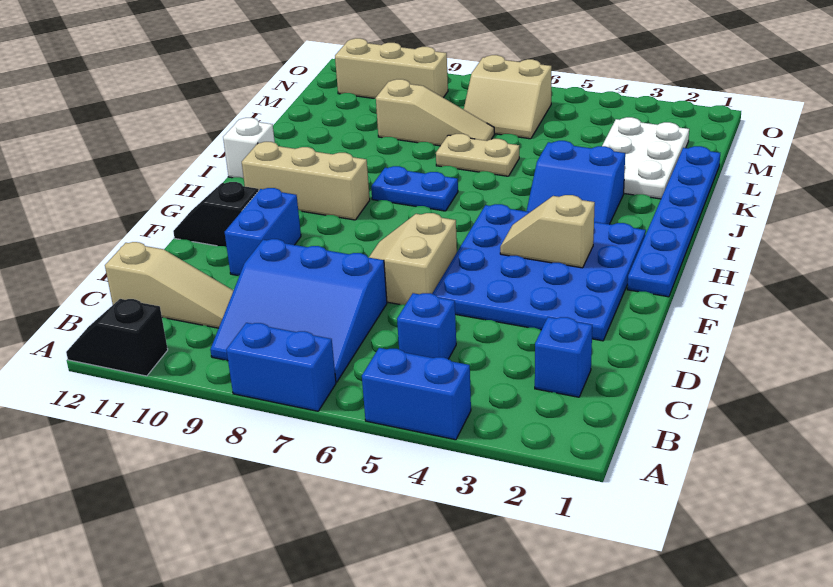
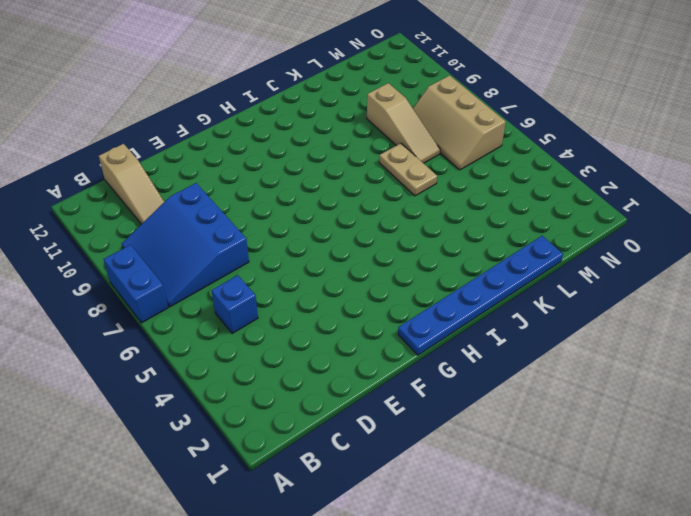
tan slope M6:N8 level 1 top N -> tan slope M6:N7 level 1 top N
none -> blue brick A4:A5 level 1
none -> black slope A11:A12 level 1 top 11
none -> blue brick C2 level 1

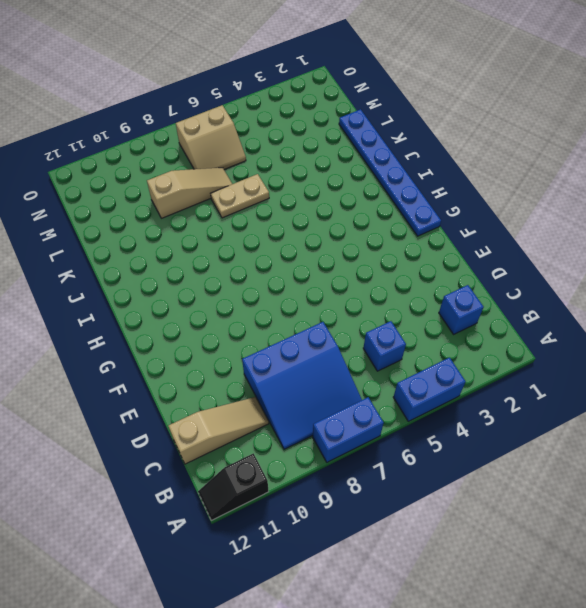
none -> blue plate E2:H5 level 1
none -> tan slope E6:F7 level 1 top 6
none -> blue brick E10:F10 level 1

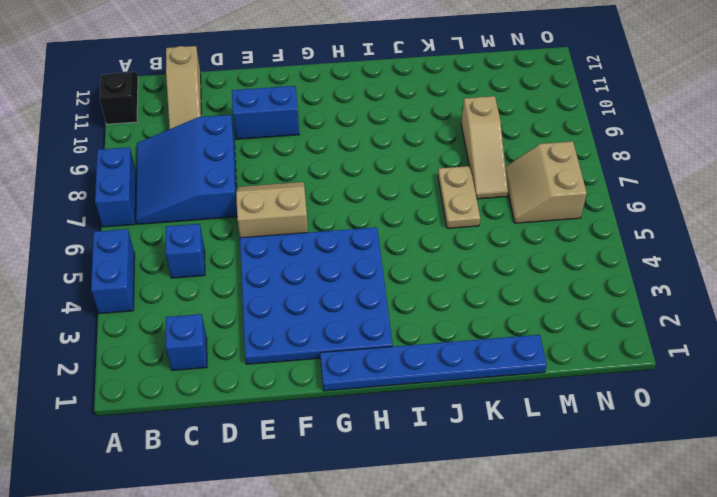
none -> black slope F11:F12 level 1 top 11
none -> tan brick H9:H11 level 1
none -> blue slope I3:J4 level 1 top J

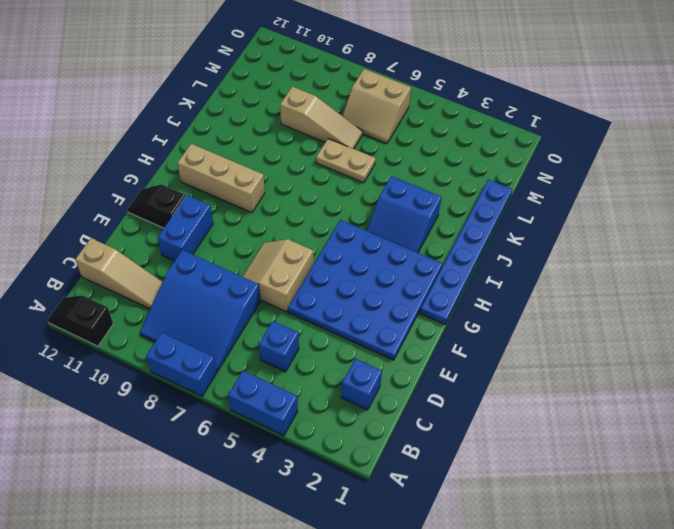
none -> blue plate I7:I8 level 1
none -> white brick I12 level 1
none -> white plate K2:M3 level 1

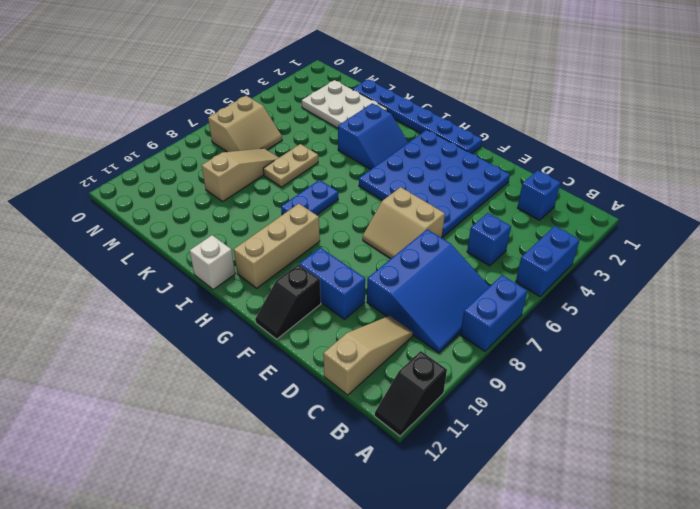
none -> tan brick N9:N11 level 1
none -> tan slope G3:G4 level 2 top 3

